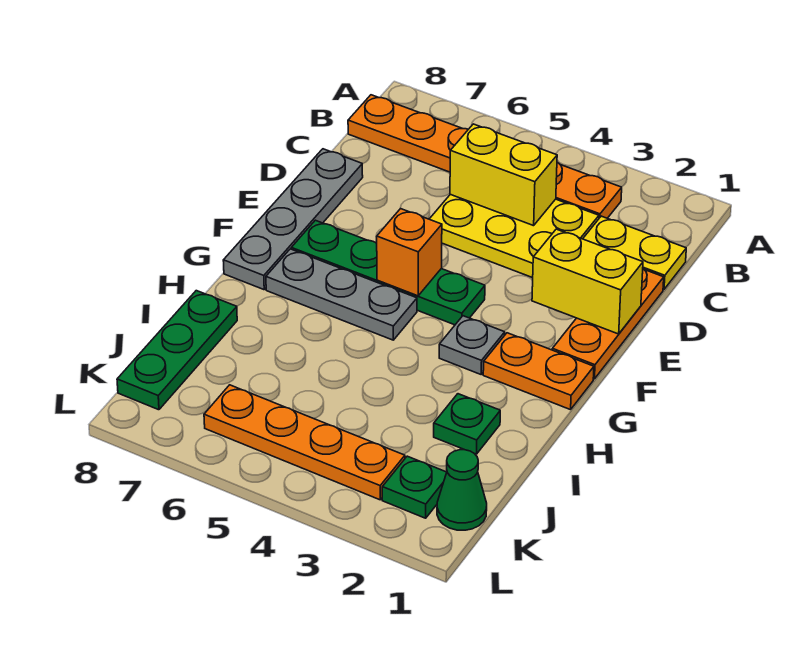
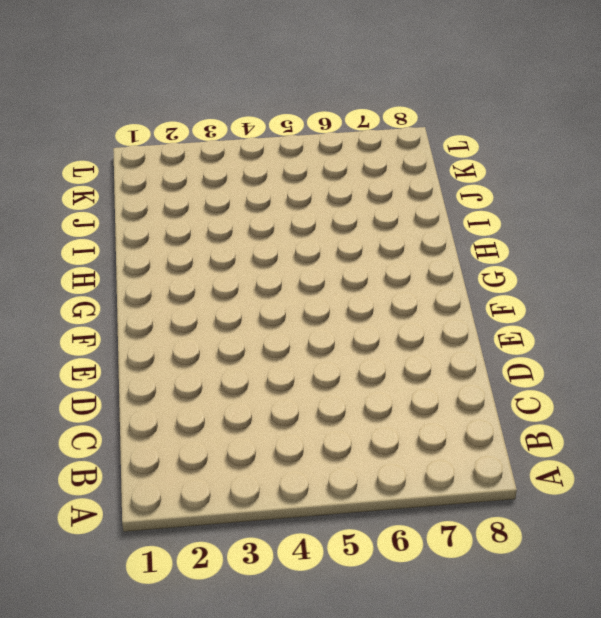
none -> orange plate B3:B8 level 1
none -> yellow plate C1:C2 level 1
none -> yellow plate C3:D5 level 1

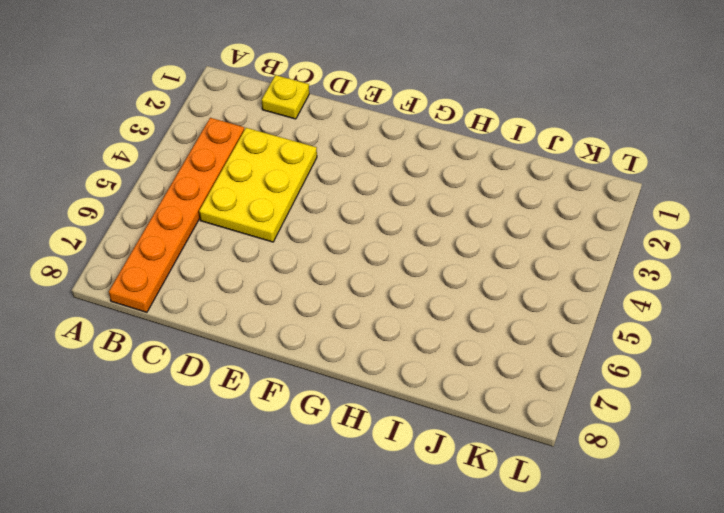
yellow plate C1 level 1 -> yellow plate C1:C2 level 1
none -> orange plate D1:F1 level 1
none -> grey plate D8:G8 level 1
none -> green plate F4:F7 level 1

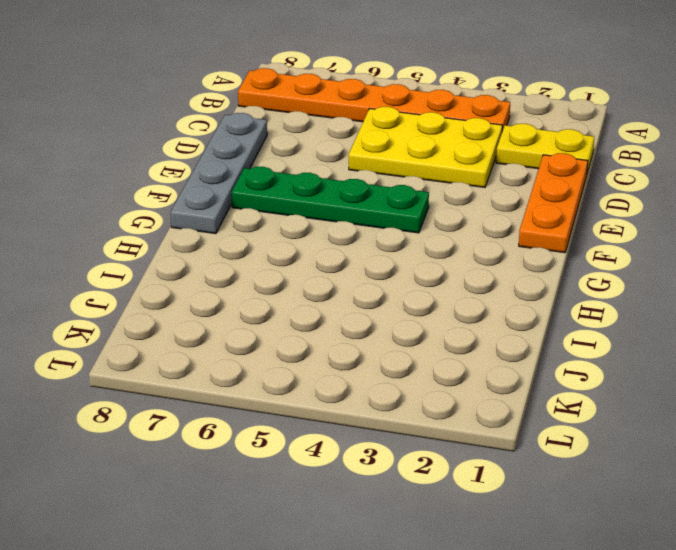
none -> orange plate G1:G2 level 1
none -> grey plate G3 level 1
none -> grey plate G5:G7 level 1

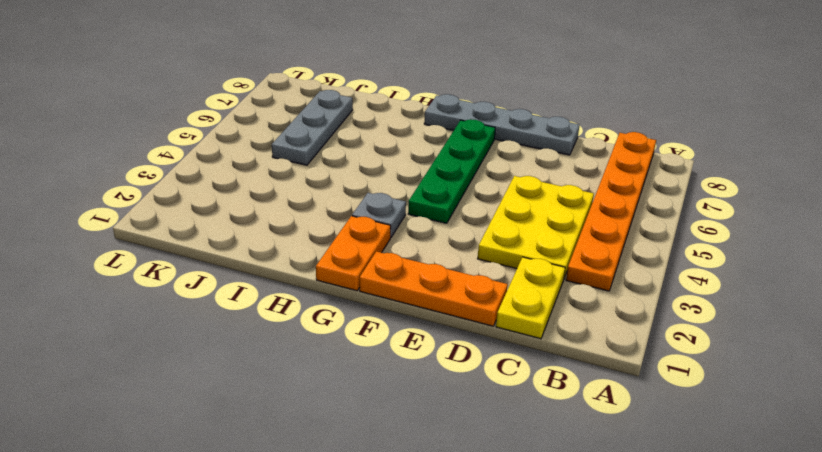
grey plate J5:J7 level 1 -> grey plate G5:G7 level 1
none -> green plate I2 level 1
none -> green plate I8:K8 level 1
none -> green cone K1 level 1

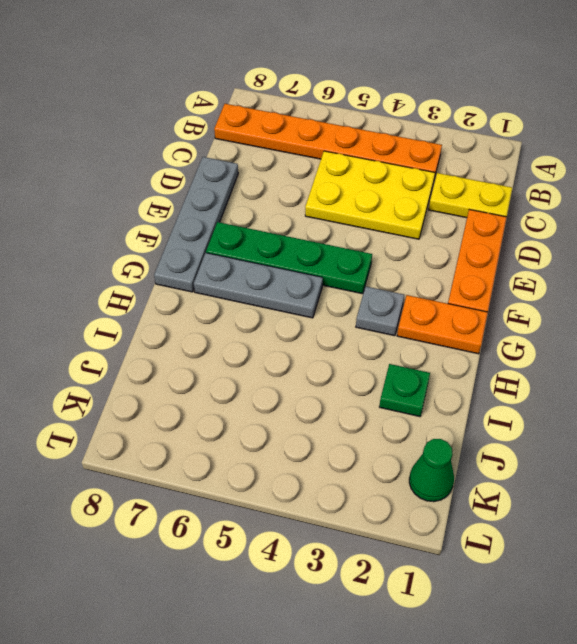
none -> green plate I8:K8 level 1
none -> green plate K2 level 1
none -> orange plate K3:K6 level 1

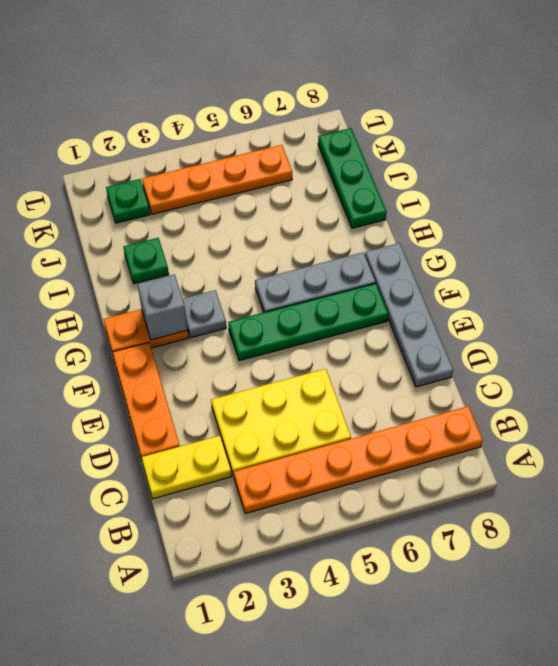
grey brick G2 level 2 -> none
none -> green cone K1 level 1
none -> yellow brick C4:C5 level 2
none -> yellow brick E1:E2 level 2

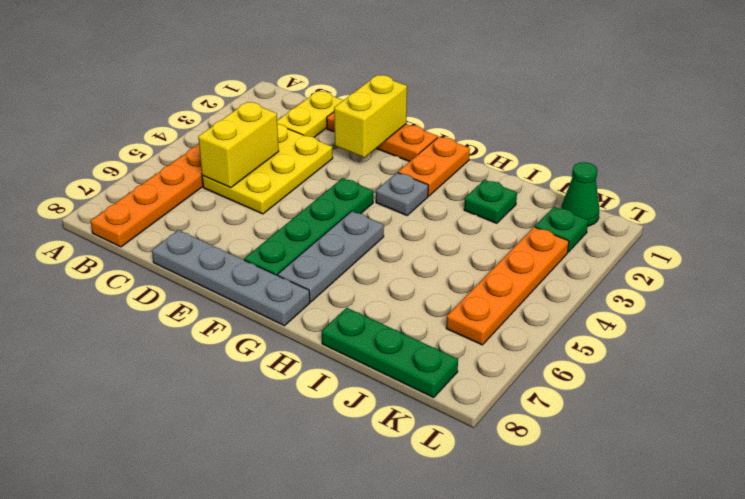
none -> orange brick F5 level 2

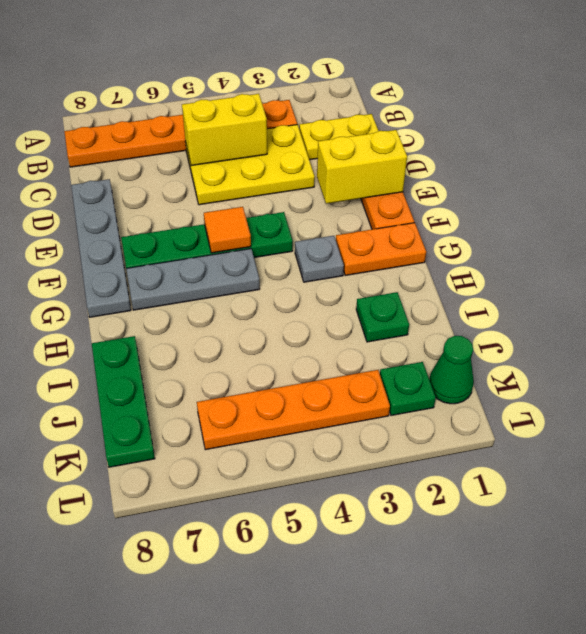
orange tile F5 level 2 -> orange brick F5 level 2

